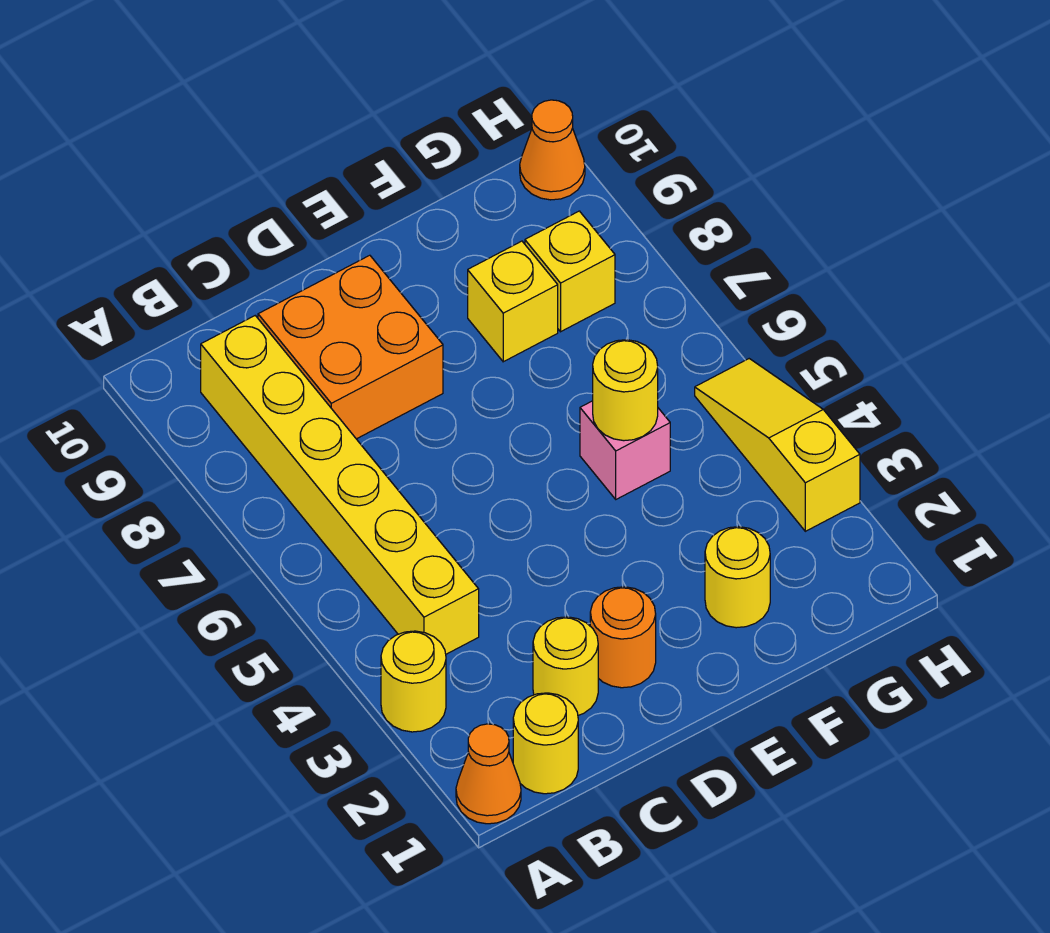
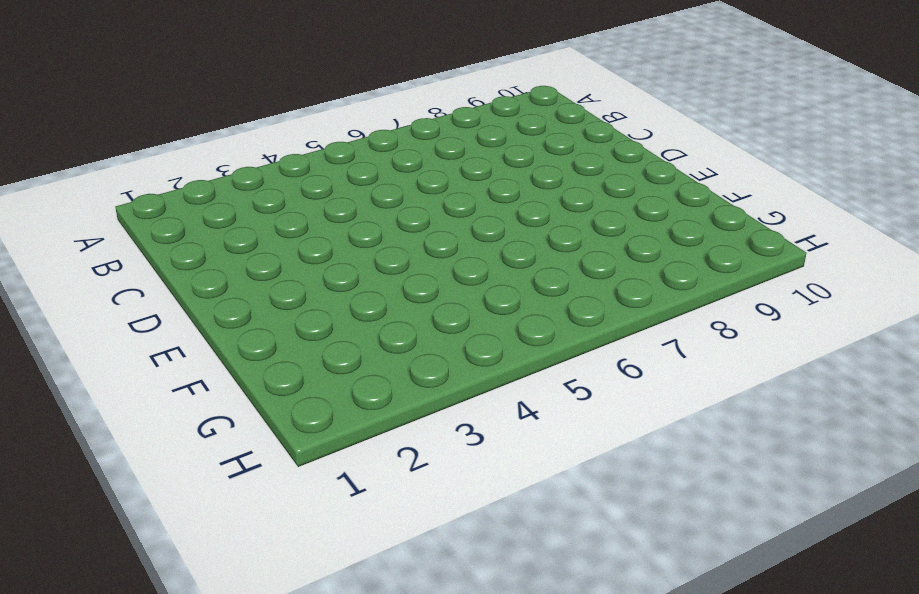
none -> orange cone A1 level 1
none -> yellow round brick A3 level 1
none -> yellow round brick B1 level 1

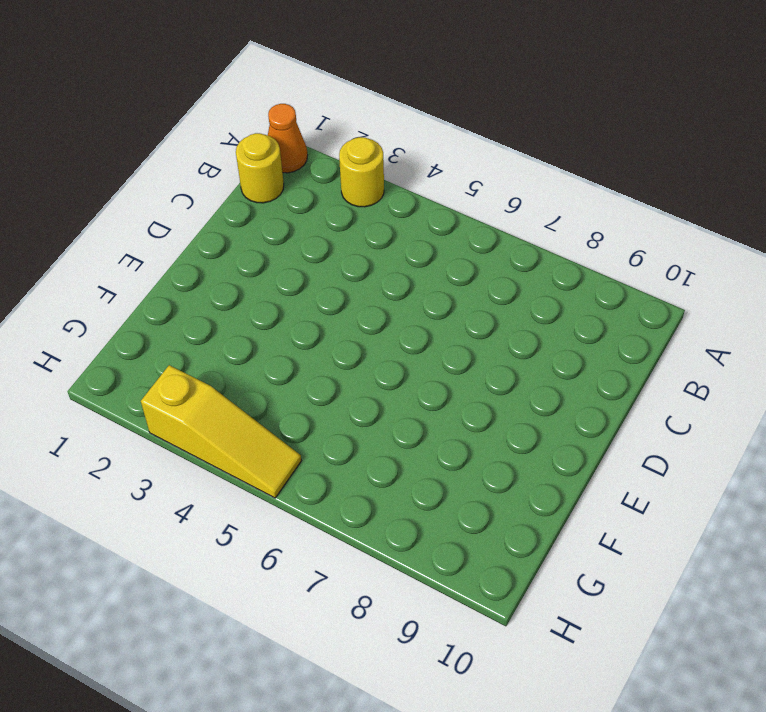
none -> yellow brick B4:B9 level 1
none -> yellow round brick C2 level 1
none -> orange brick C8:D9 level 1

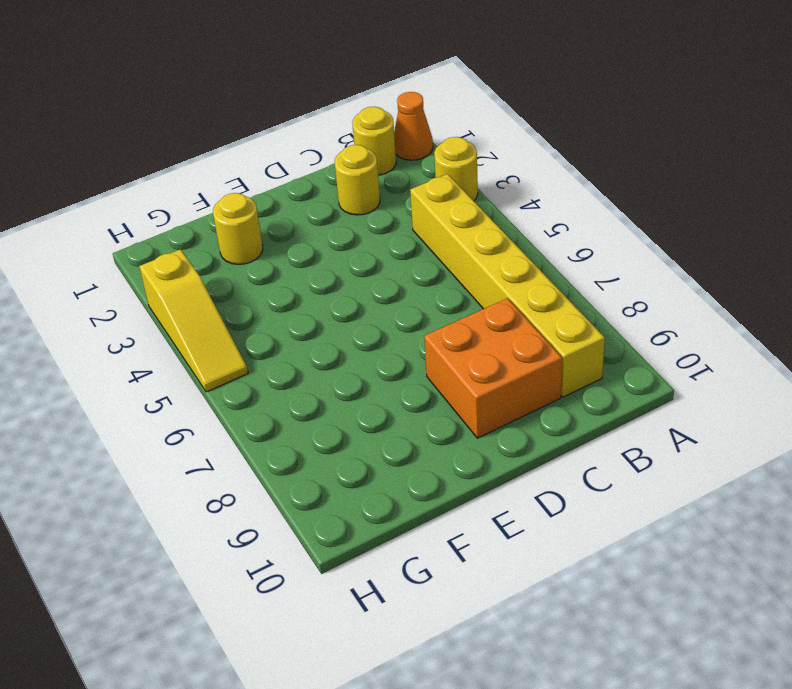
none -> orange round brick D2 level 1
none -> pink brick F5 level 1
none -> yellow brick F8 level 1

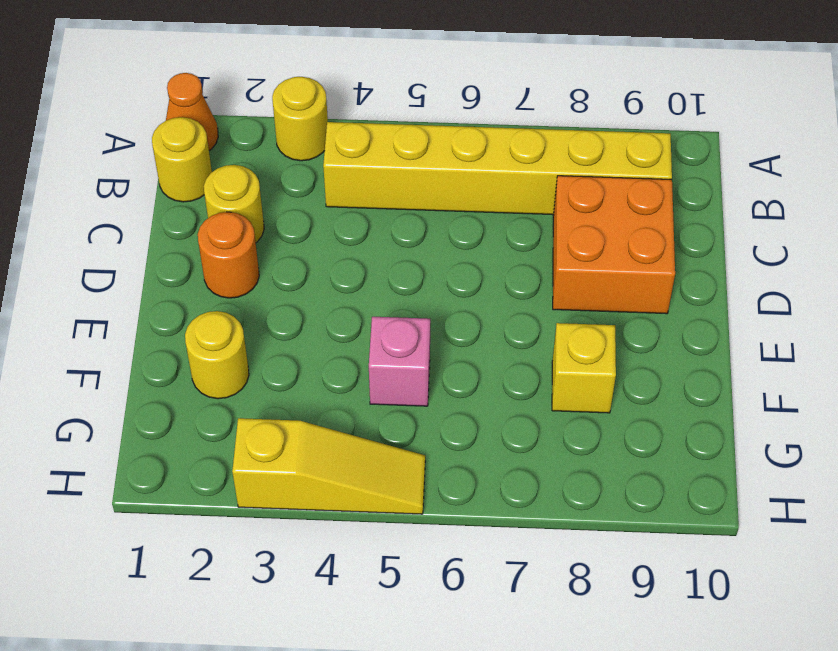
none -> yellow brick G8 level 1
none -> orange cone H10 level 1
none -> yellow round brick F5 level 2

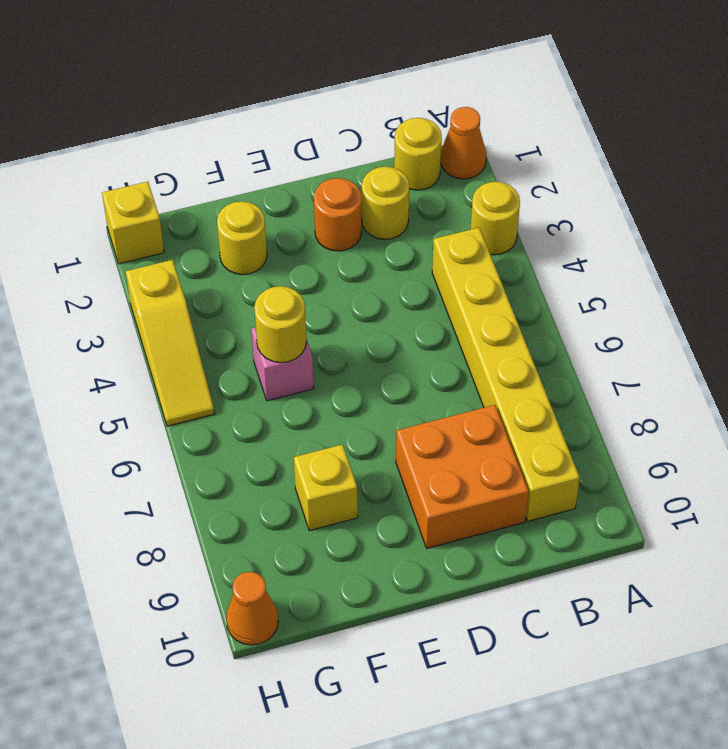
yellow brick H1 level 1 -> yellow brick G8 level 1

